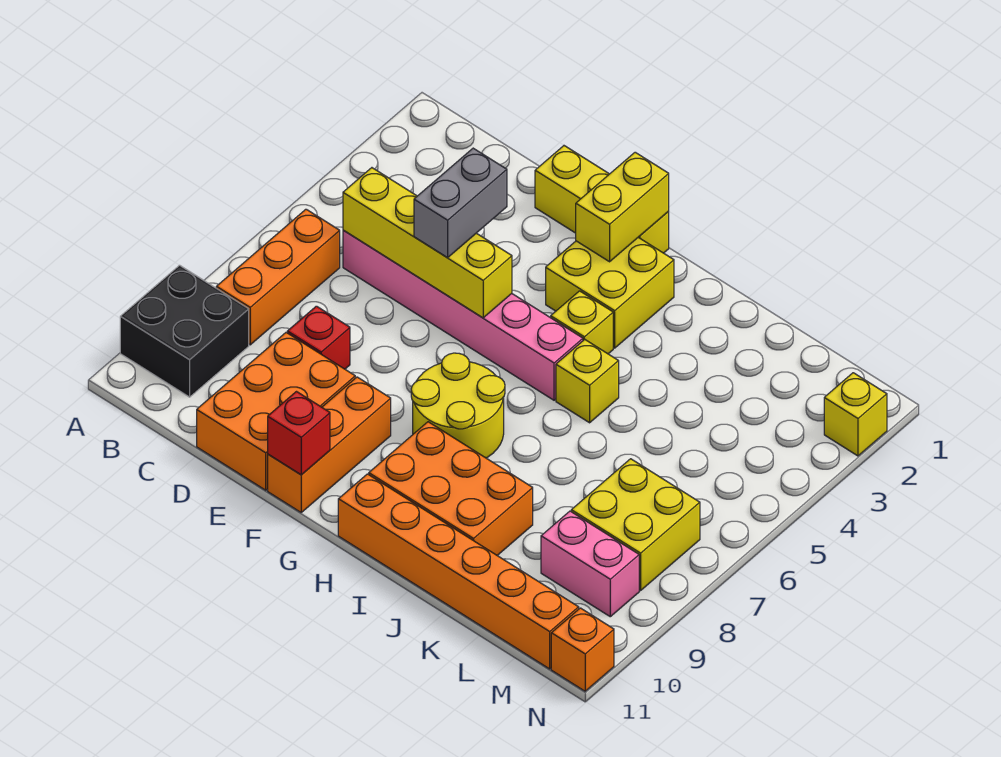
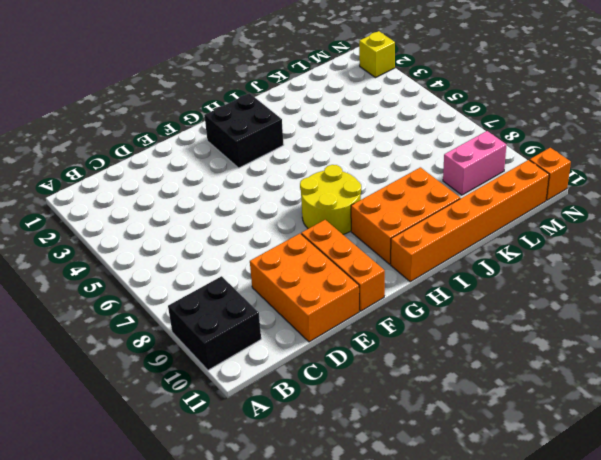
black brick G2:H3 level 1 -> yellow brick G2:H3 level 1
none -> orange brick B6:B8 level 1
none -> pink brick C5:H5 level 1
none -> red brick D8 level 1

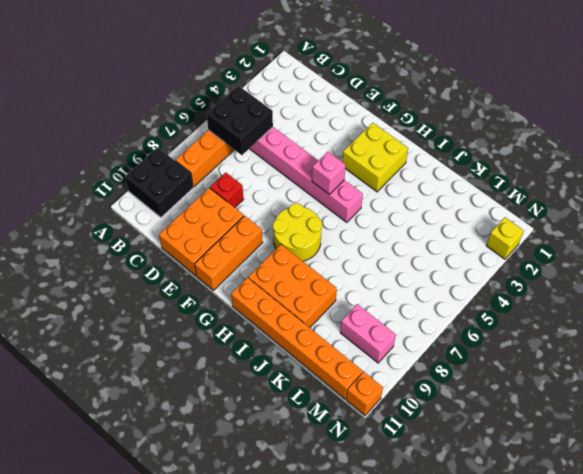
black brick B5:C6 level 2 -> yellow brick C5:F5 level 2
pink brick G5 level 2 -> none
none -> yellow brick E1:G1 level 1
none -> yellow brick H4 level 1
none -> yellow brick I5 level 1

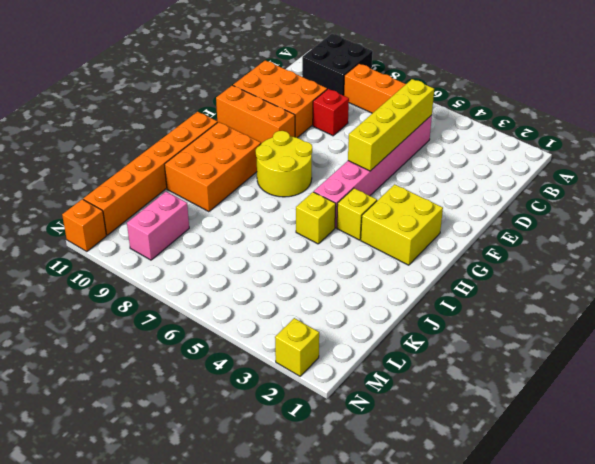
none -> yellow brick E1:G1 level 1
none -> yellow brick L7:M8 level 1
none -> red brick F11 level 2

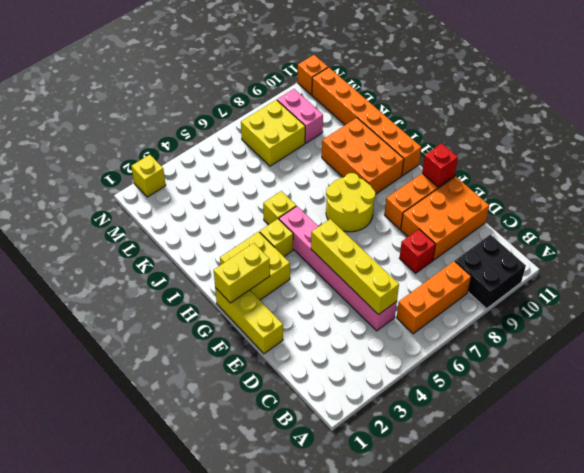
none -> grey brick E4:E5 level 3

